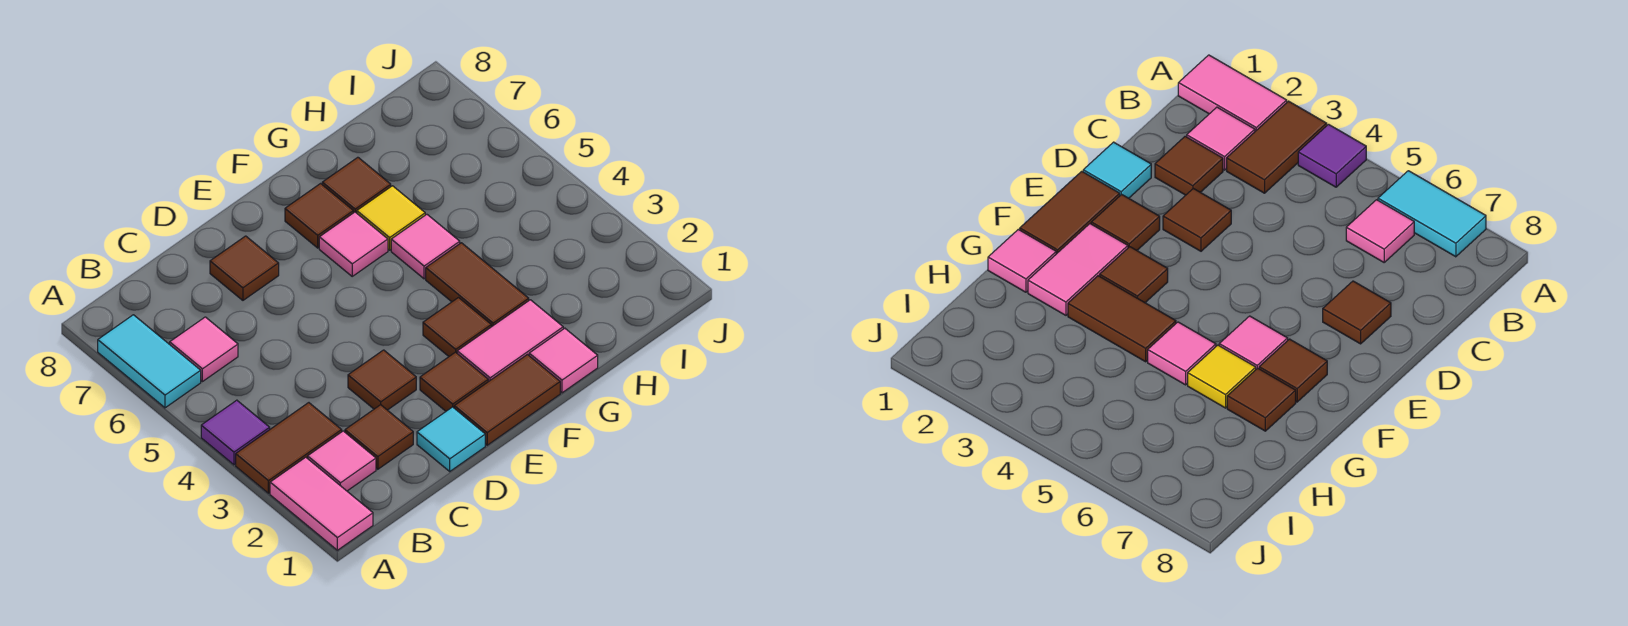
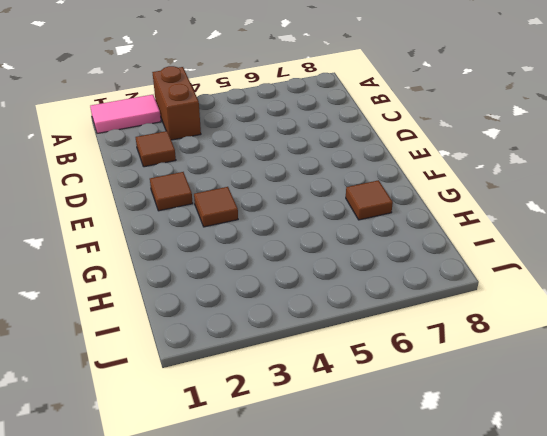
brown brick A3:B3 level 1 -> brown tile A3:B3 level 1
none -> purple tile A4 level 1
none -> cyan tile A6:A7 level 1
none -> pink tile B2 level 1

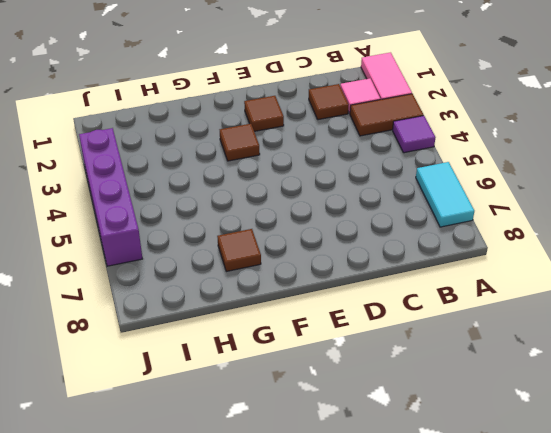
purple brick J3:J6 level 1 -> none
none -> pink tile B6 level 1
none -> cyan tile D1 level 1
none -> brown tile D3 level 1

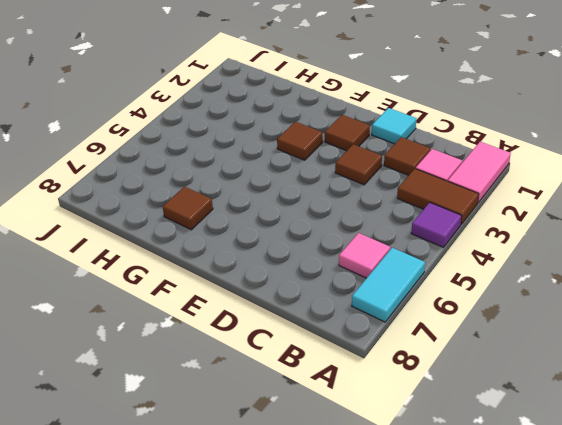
none -> brown tile D7 level 1
none -> brown tile E1:F1 level 1
none -> pink tile F2:G2 level 1

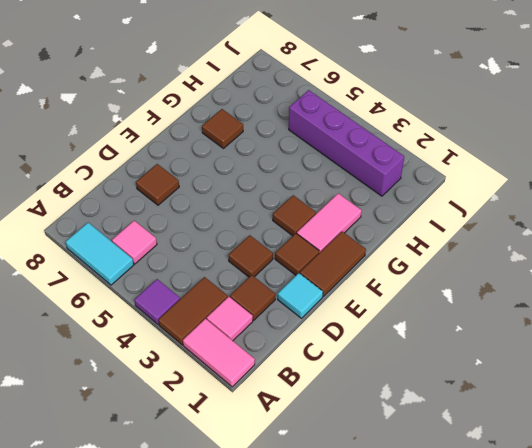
purple brick I2:I5 level 1 -> none
none -> pink tile F6 level 1
none -> brown tile F7 level 1
none -> pink tile G1 level 1

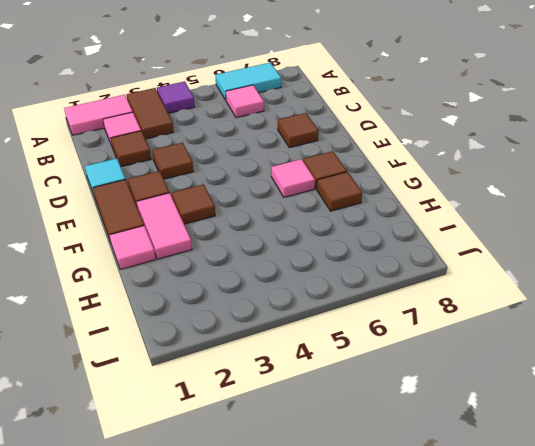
none -> brown tile G3:G4 level 1
none -> pink tile G5 level 1
none -> yellow tile G6 level 1

